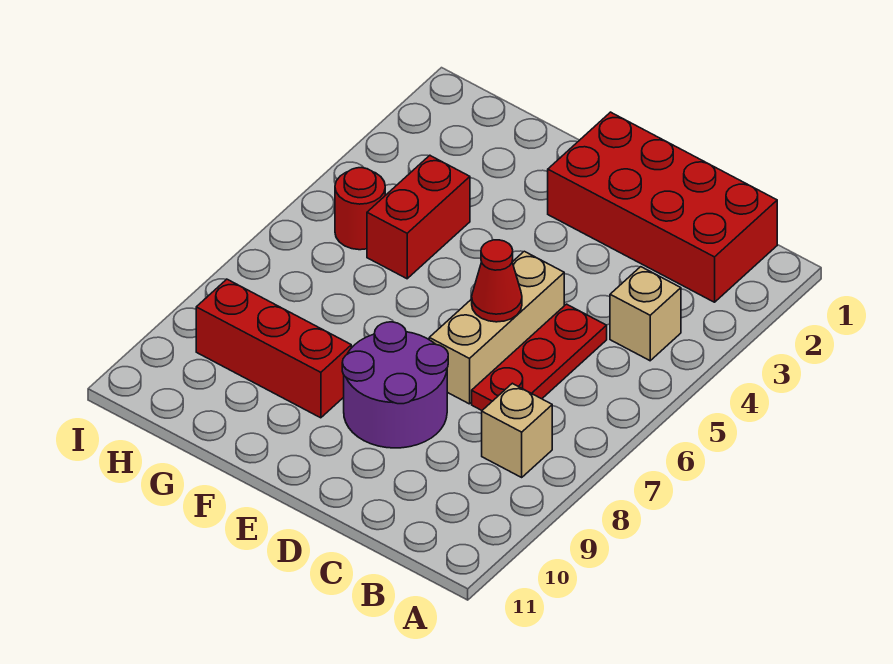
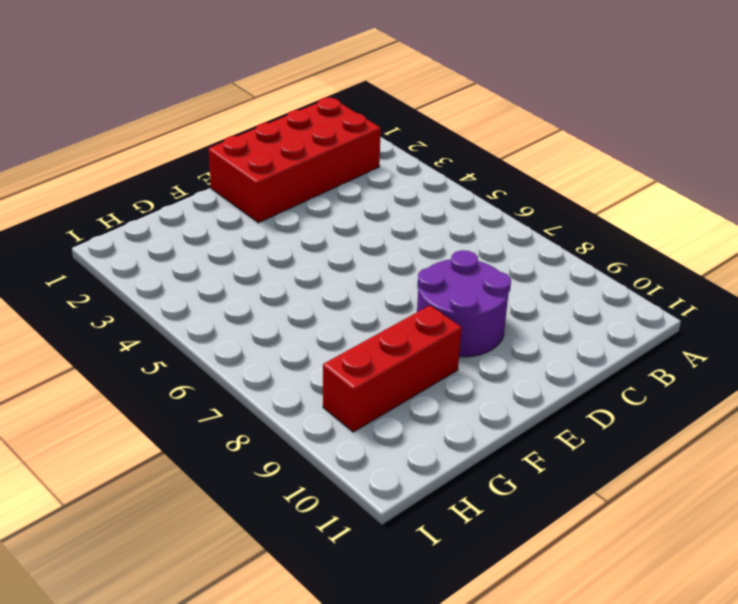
none -> tan brick B4 level 1
none -> tan brick B8 level 1

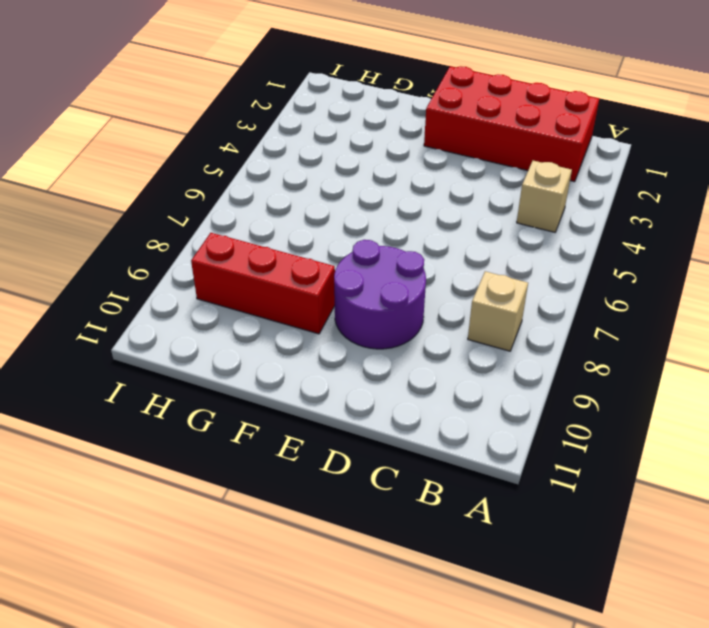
none -> red plate C5:C7 level 1
none -> tan brick D5:D7 level 1

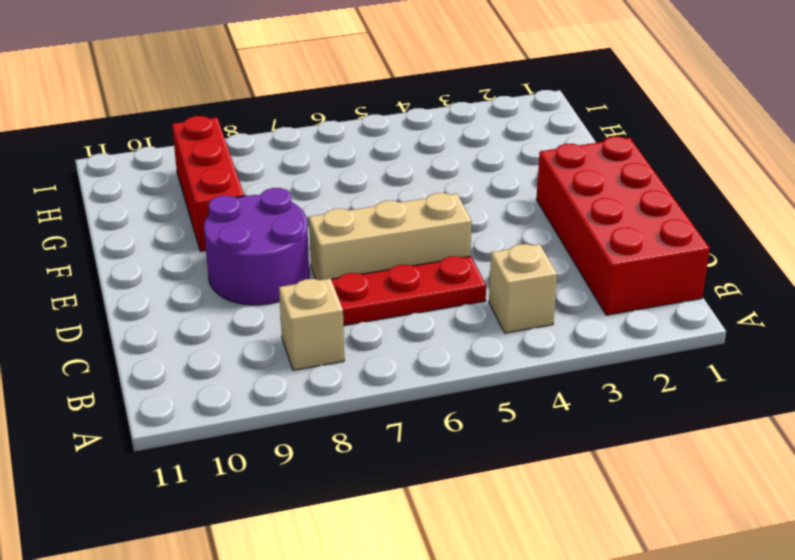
none -> red brick G4:G5 level 1
none -> red round brick H5 level 1

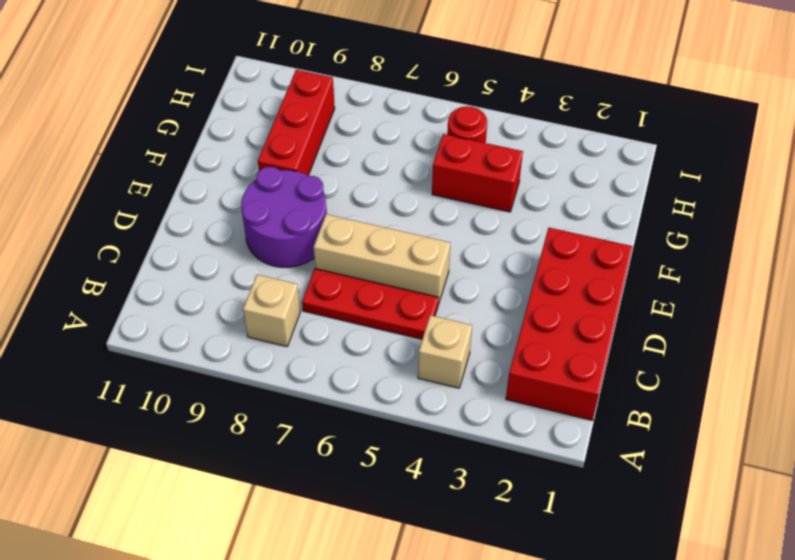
none -> red cone D6 level 2

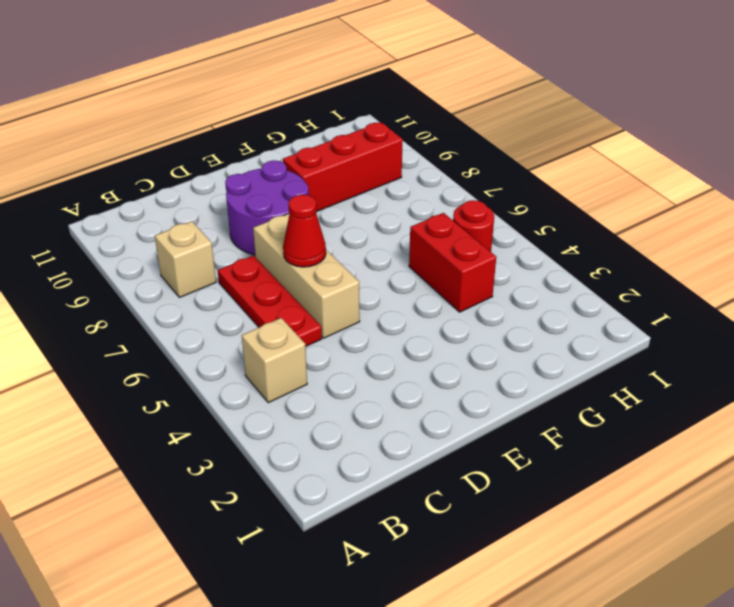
none -> red brick B1:E2 level 1

